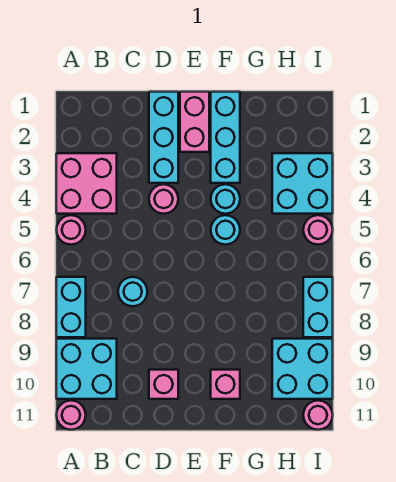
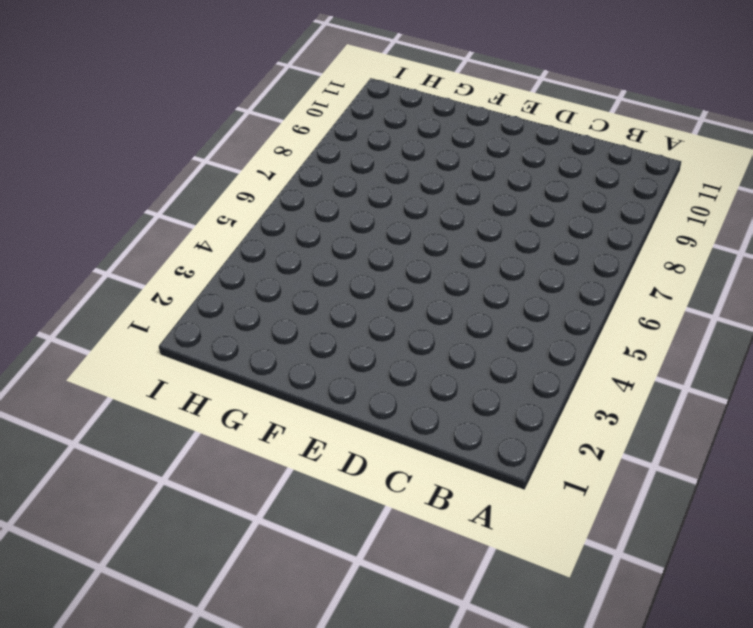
none -> pink brick A3:B4 level 1
none -> pink round brick A5 level 1
none -> cyan brick A7:A8 level 1

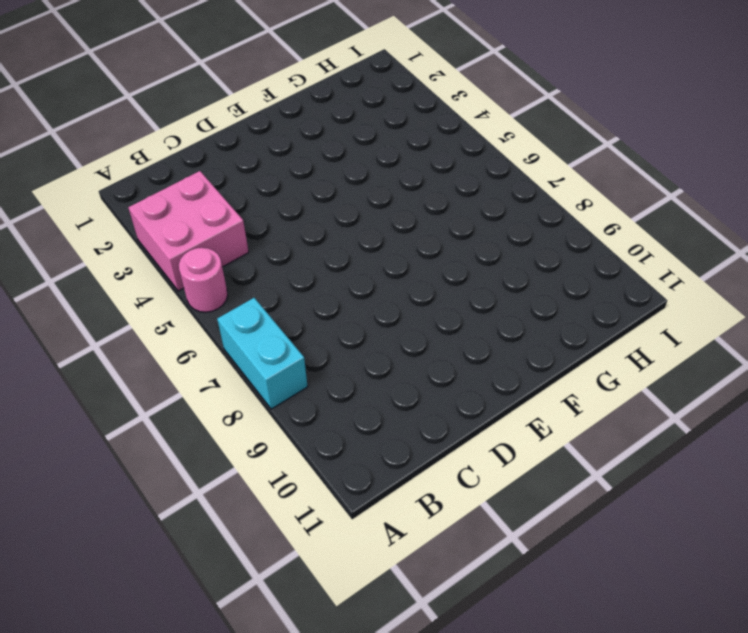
none -> cyan brick A9:B10 level 1
none -> pink round brick A11 level 1
none -> cyan round brick C7 level 1

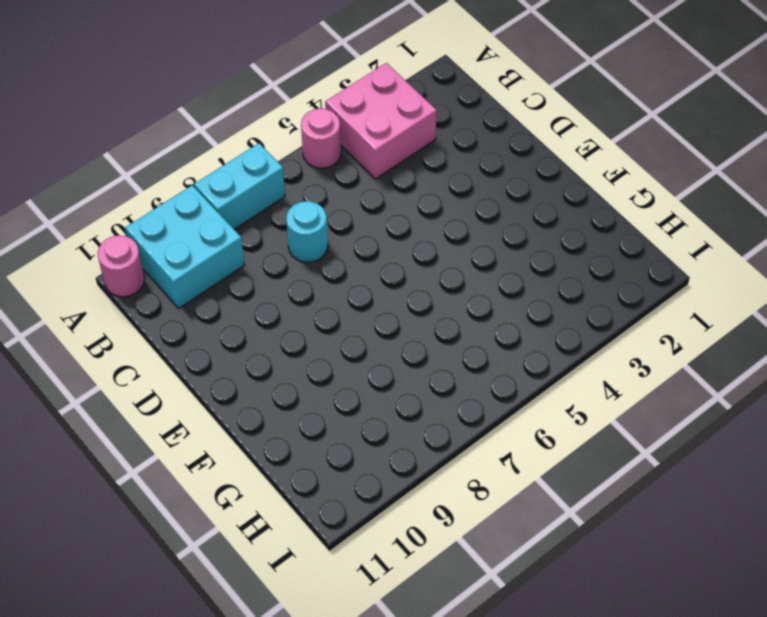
none -> cyan brick D1:D3 level 1
none -> pink round brick D4 level 1
none -> pink brick D10 level 1

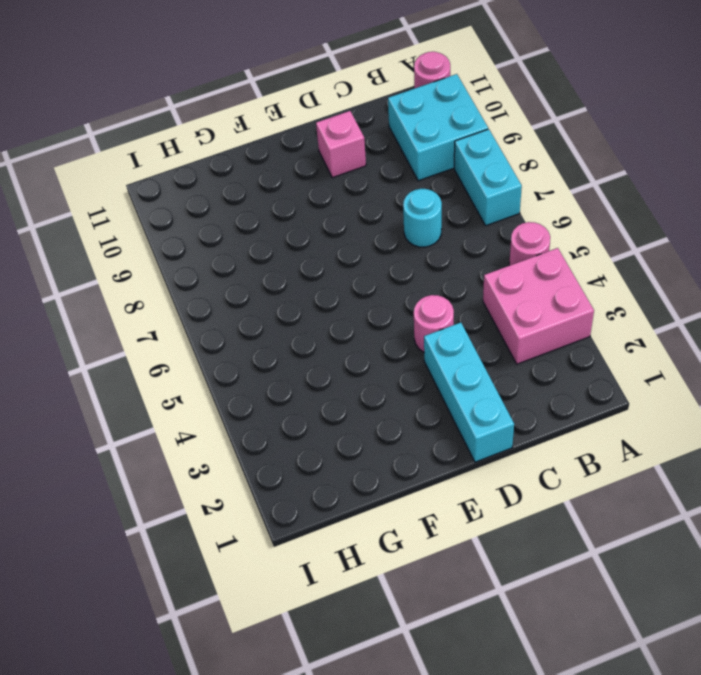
none -> pink brick E1:E2 level 1
none -> cyan brick F1:F3 level 1
none -> cyan round brick F4 level 1

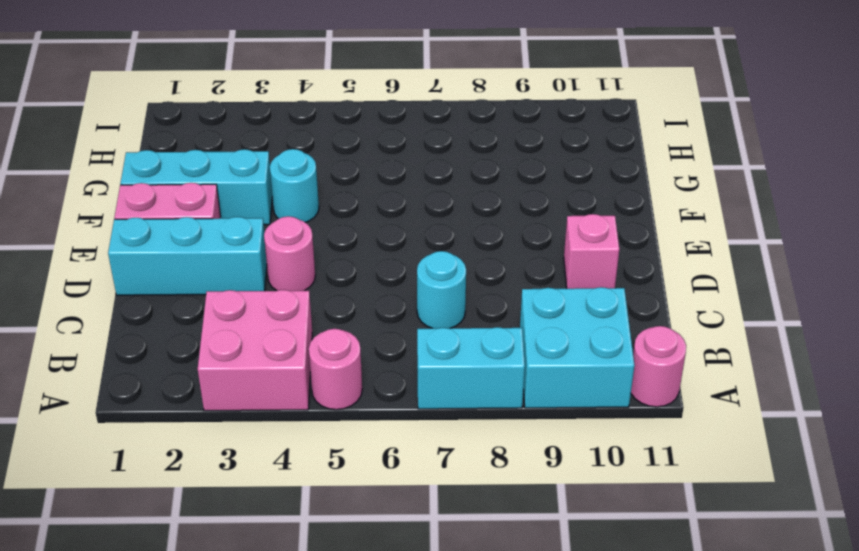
none -> cyan round brick F5 level 1
none -> pink brick F10 level 1
none -> cyan brick H3:I4 level 1

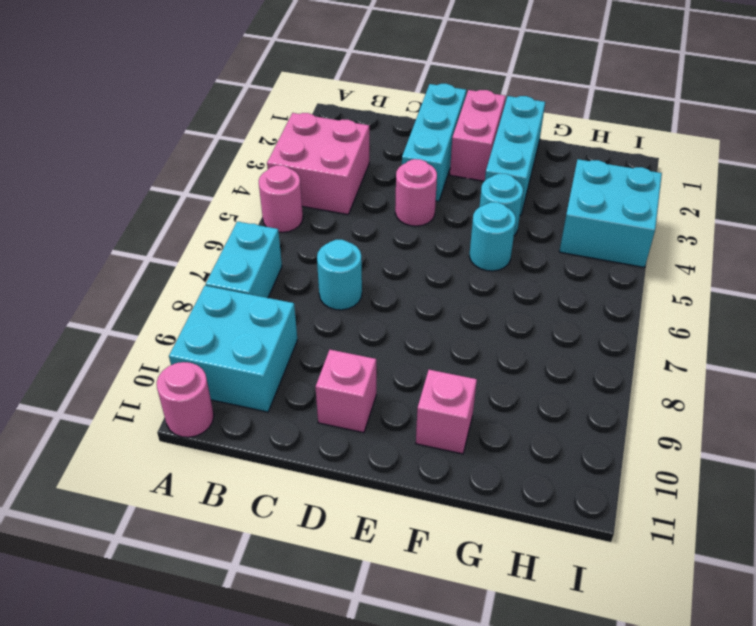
none -> cyan brick H9:I10 level 1
none -> pink round brick I5 level 1
none -> cyan brick I7:I8 level 1

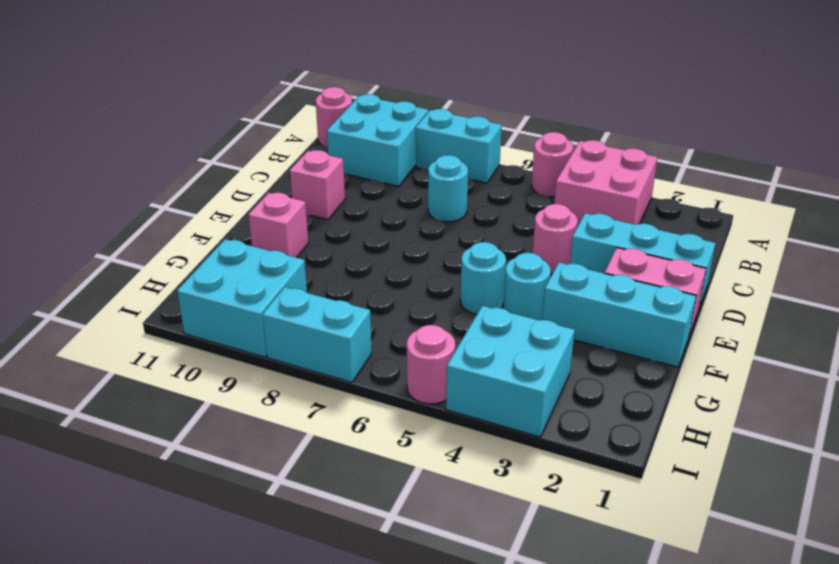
none -> pink round brick I11 level 1

